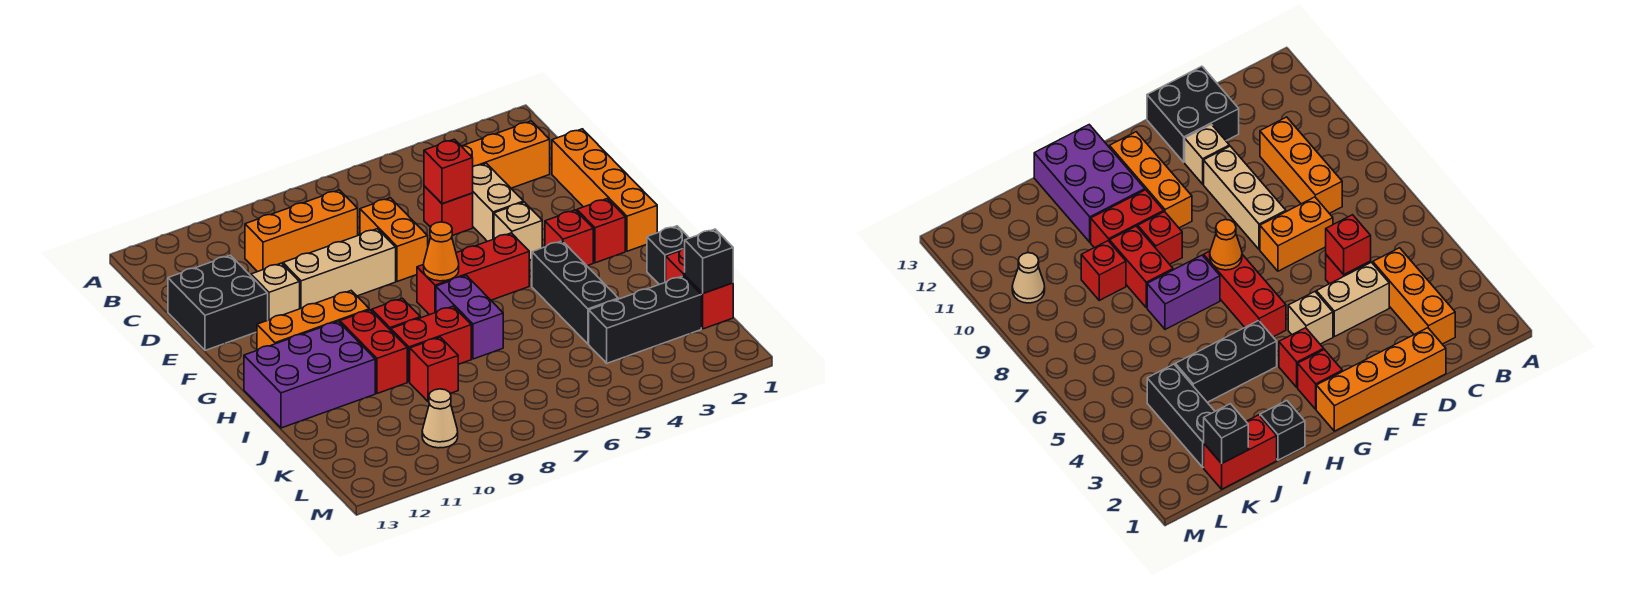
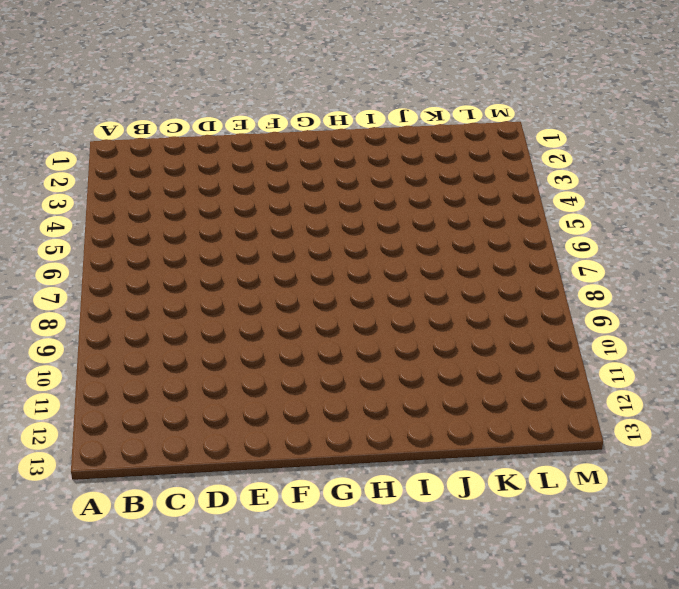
none -> orange brick C2:C4 level 1
none -> orange brick C8:C10 level 1
none -> orange brick D1:G1 level 1

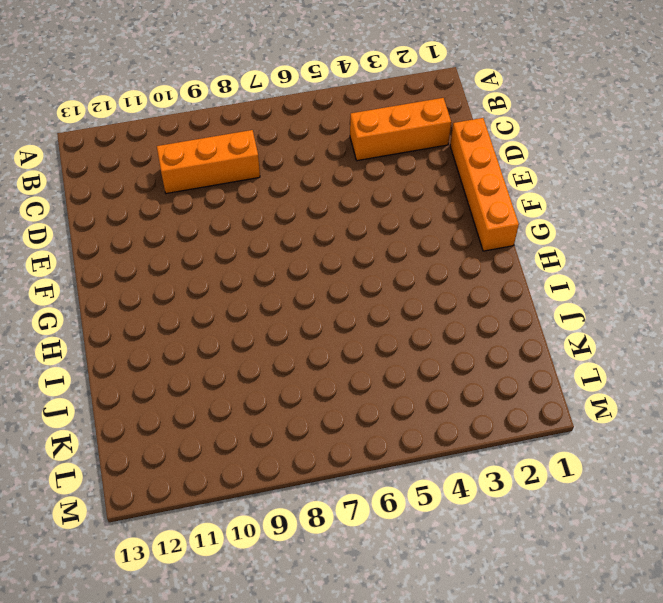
none -> tan brick D4:E4 level 1
none -> red brick D5 level 1
none -> orange brick D7:E7 level 1

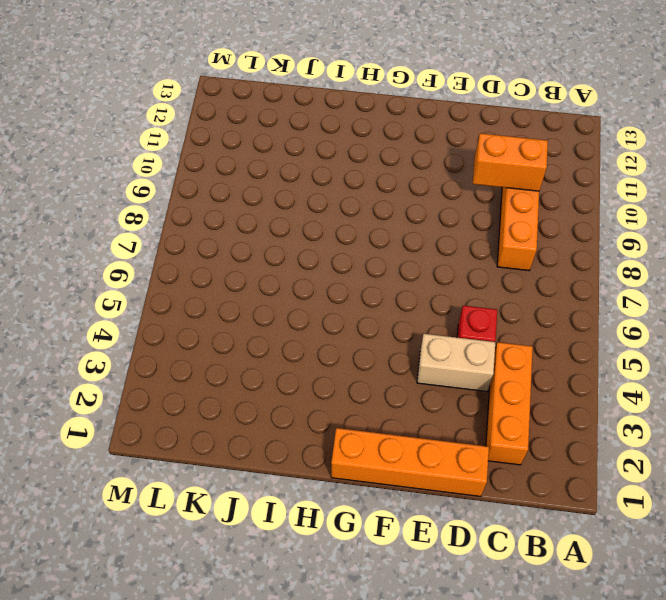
orange brick C10:D10 level 2 -> orange brick D7:E7 level 1
none -> black brick D12:E13 level 1
none -> tan brick E8:E10 level 1
none -> tan brick E11 level 1

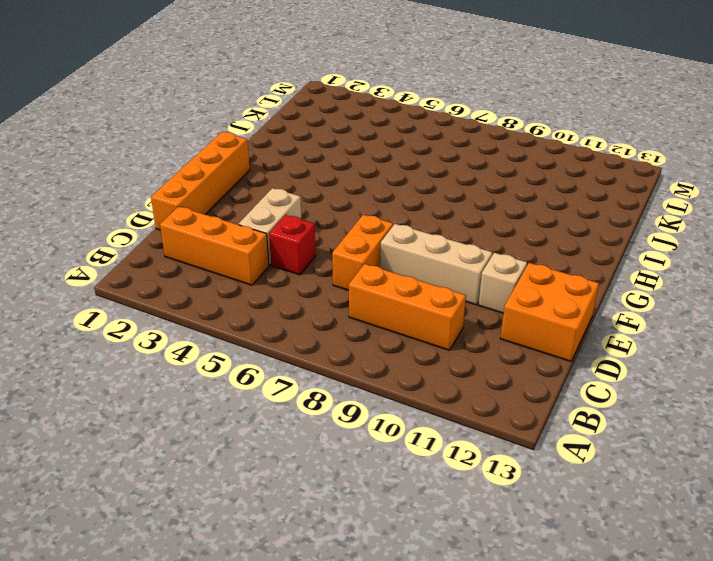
orange brick D12:E13 level 1 -> black brick D12:E13 level 1
none -> tan brick F4 level 1
none -> red brick G2 level 1
none -> red brick G3 level 1

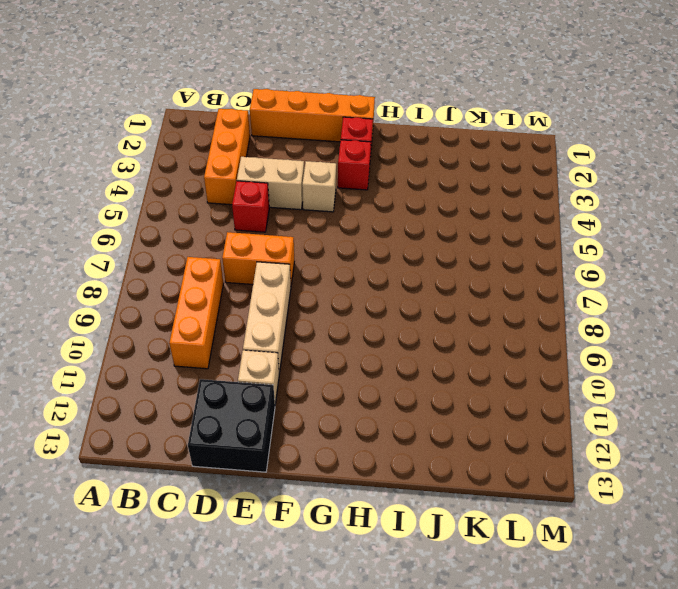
none -> red brick G5:G7 level 1
none -> orange brick G10:G12 level 1
none -> black brick H4:J4 level 1

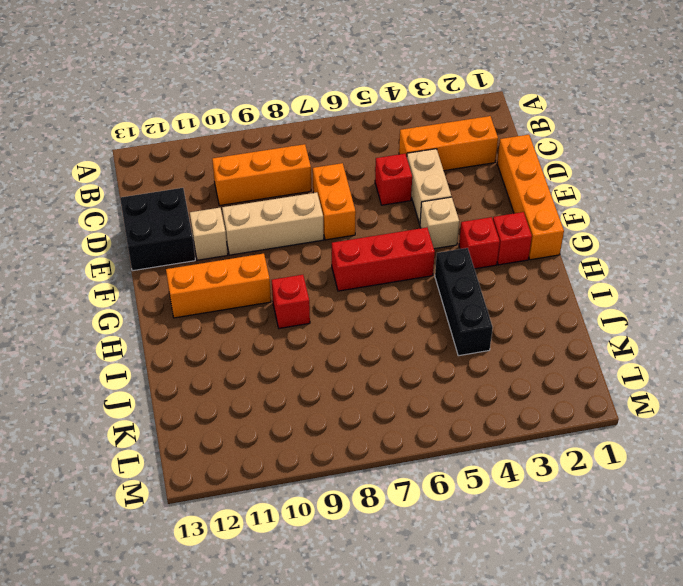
none -> purple brick H7:I7 level 1
none -> red brick H10:I10 level 1
none -> purple brick H11:I13 level 1

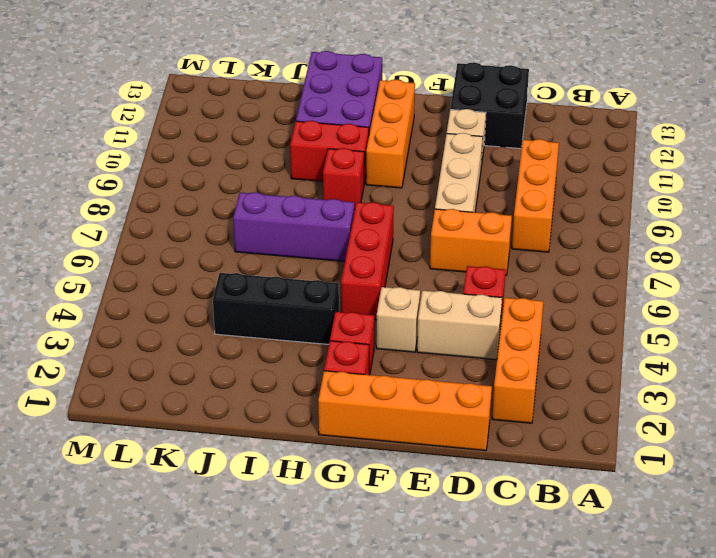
purple brick H7:J7 level 1 -> purple brick H7:I7 level 1
none -> black brick I1 level 1
none -> red brick I8:I9 level 1
none -> red brick J1:K1 level 1

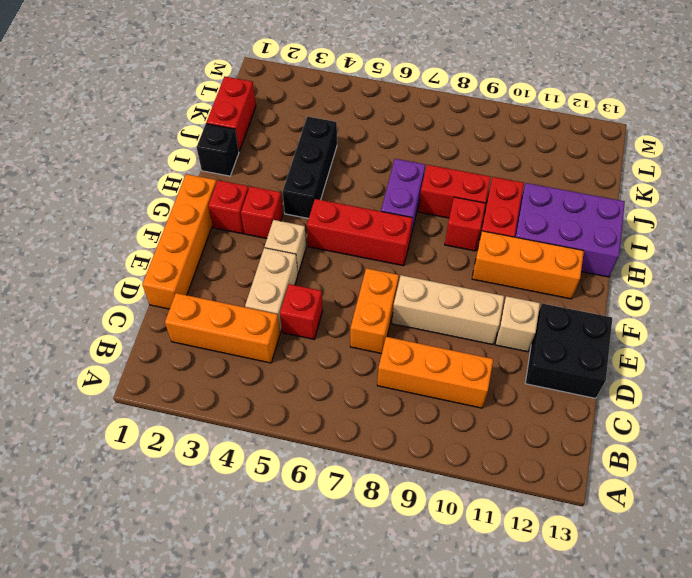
none -> red brick J9 level 1
none -> black brick K2:K4 level 1
none -> tan cone L10 level 1

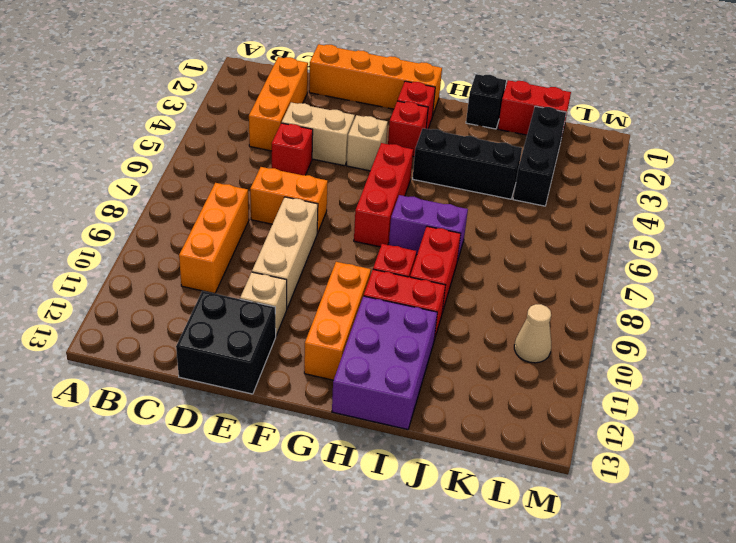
none -> red brick J9 level 1
none -> red brick D5 level 2
none -> orange cone G7 level 2

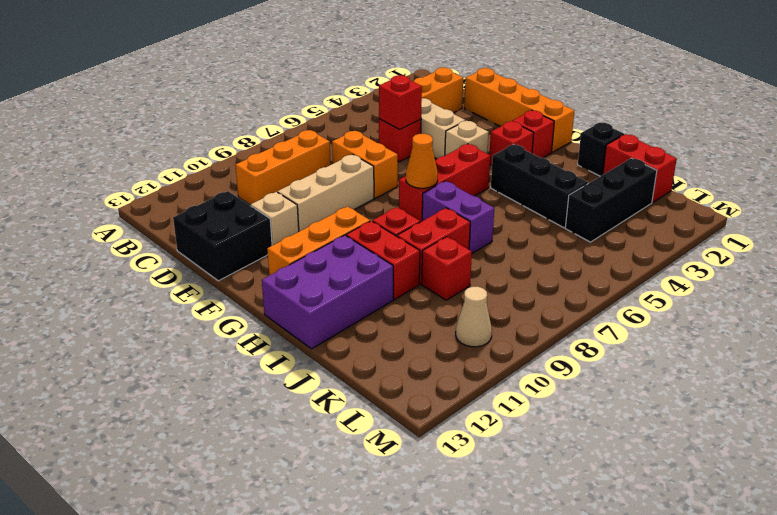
none -> black brick K1 level 2

